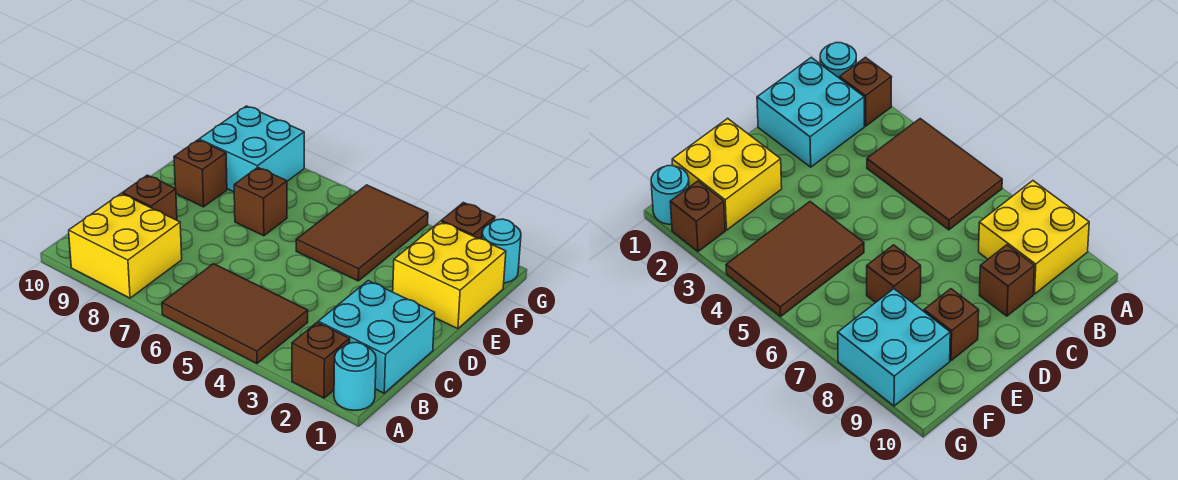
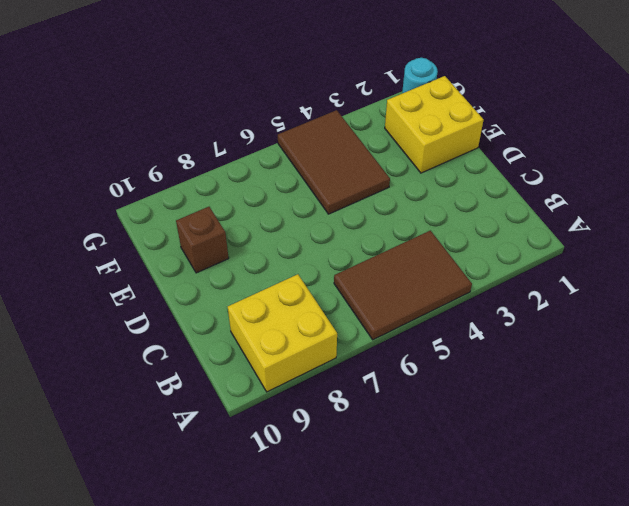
none -> cyan round brick A1 level 1
none -> brown brick A2 level 1
none -> cyan brick B1:C2 level 1

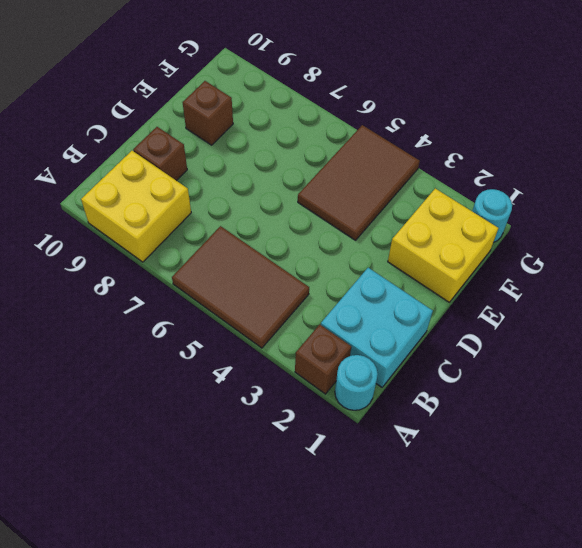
none -> brown brick E7 level 1
none -> cyan brick F8:G9 level 1
none -> brown brick G2 level 1

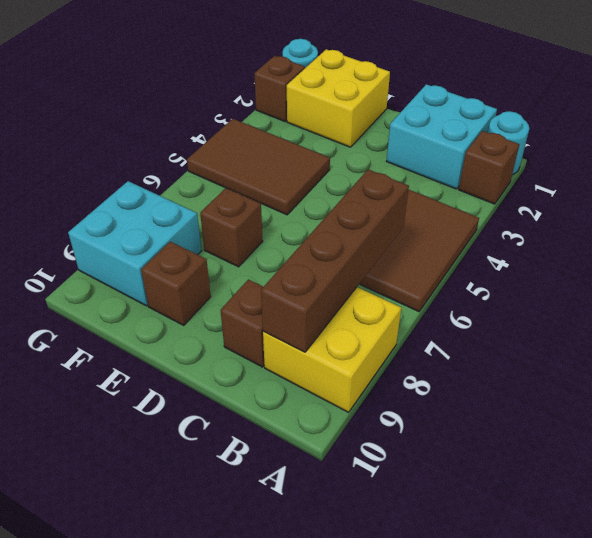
brown brick B6:B9 level 2 -> none

